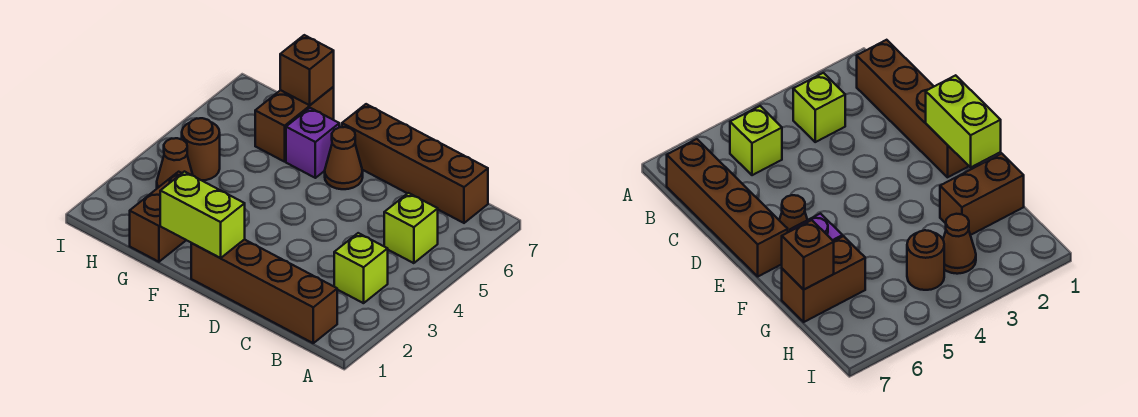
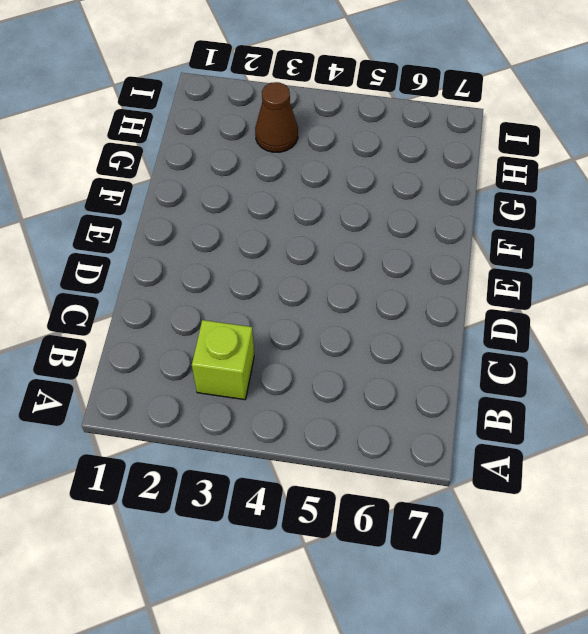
none -> brown brick B1:E1 level 1
none -> lime brick B5 level 1
none -> brown brick B7:E7 level 1

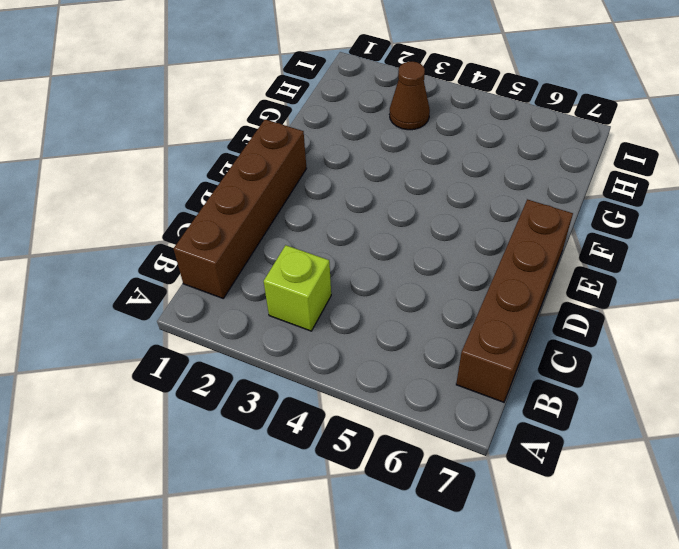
none -> lime brick B5 level 1
none -> brown cone E6 level 1
none -> purple brick F6 level 1

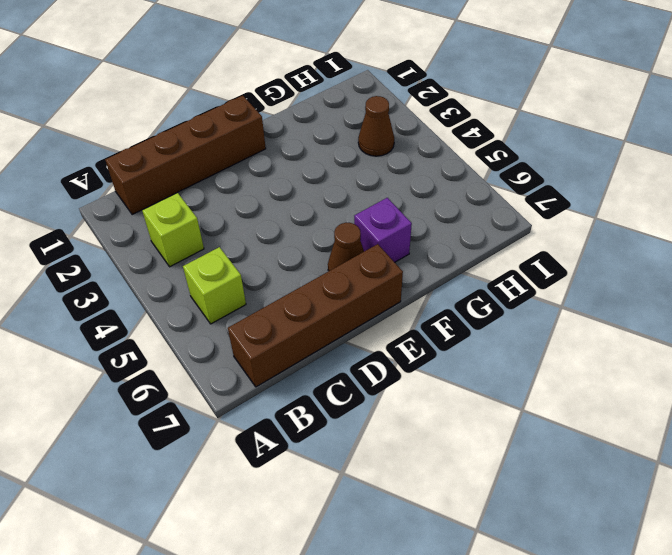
none -> brown brick G1:G2 level 1
none -> brown brick G6:G7 level 1
none -> brown round brick H4 level 1

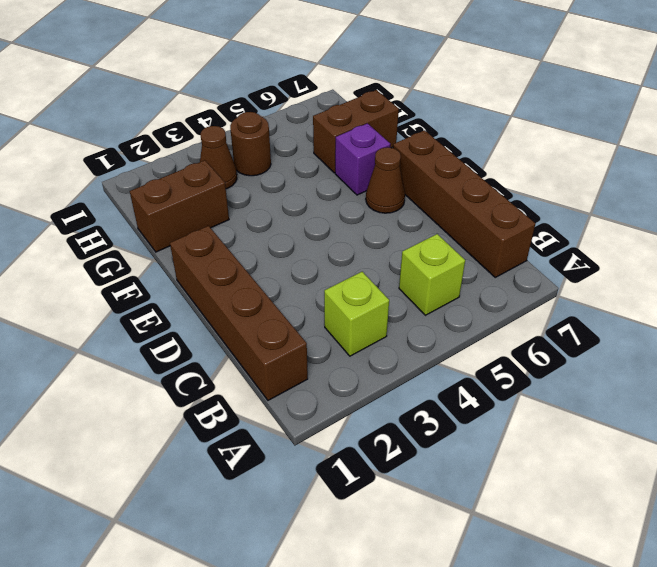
none -> lime brick E1:F1 level 2
none -> brown brick G7 level 2

